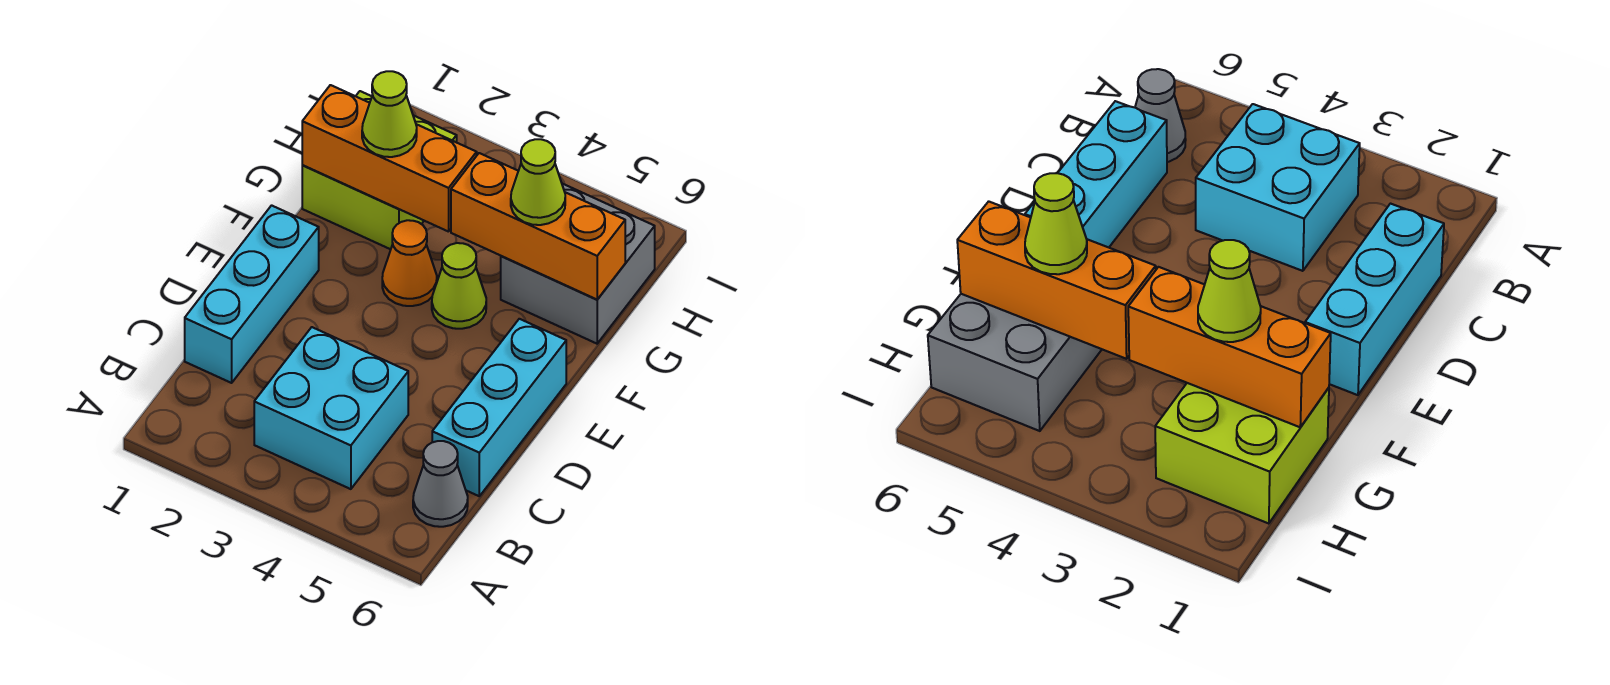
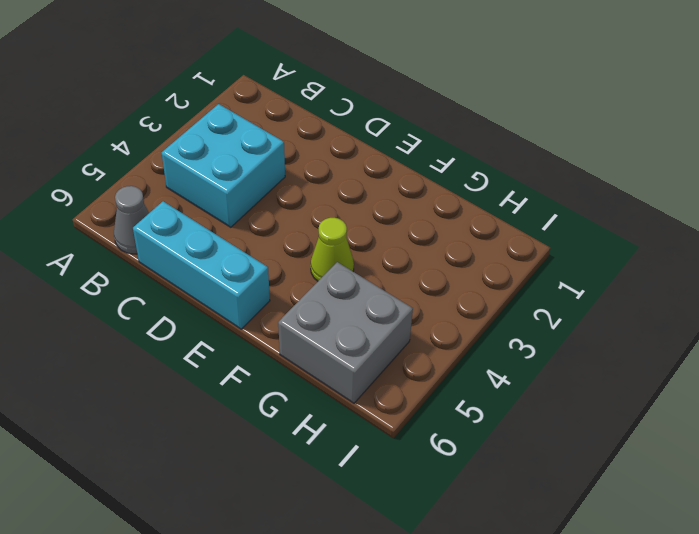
none -> cyan brick C1:E1 level 1
none -> orange cone F3 level 1
none -> lime brick G1:H2 level 1

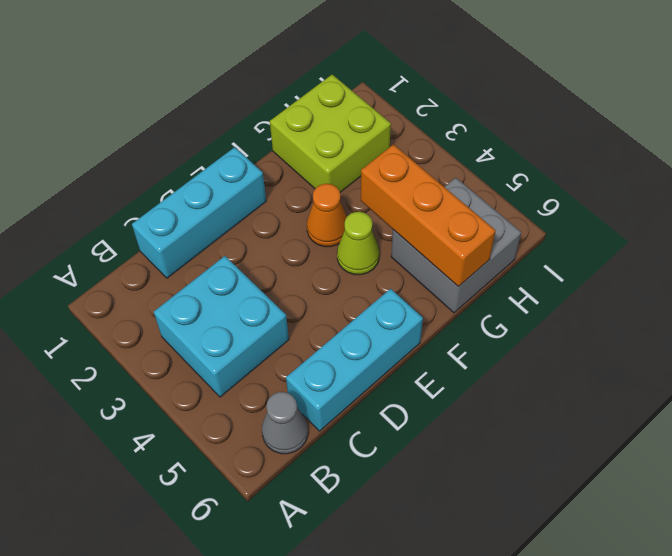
none -> orange brick G1:G3 level 2
none -> lime cone G2 level 3
none -> lime cone G5 level 3

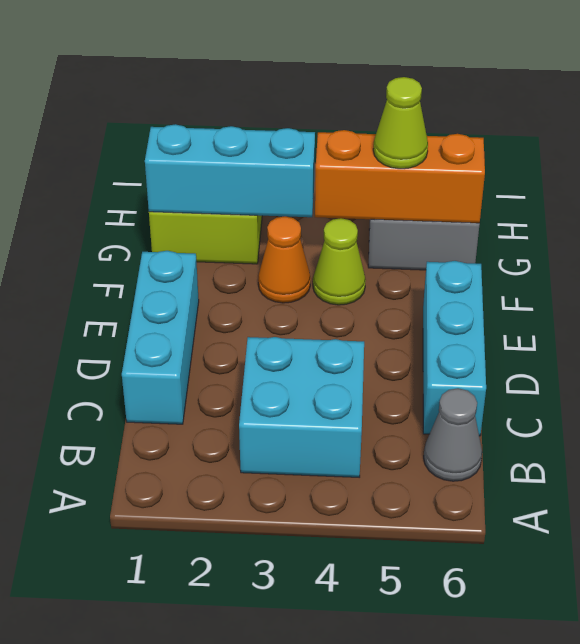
cyan brick G1:G3 level 2 -> orange brick G1:G3 level 2
none -> lime cone G2 level 3

